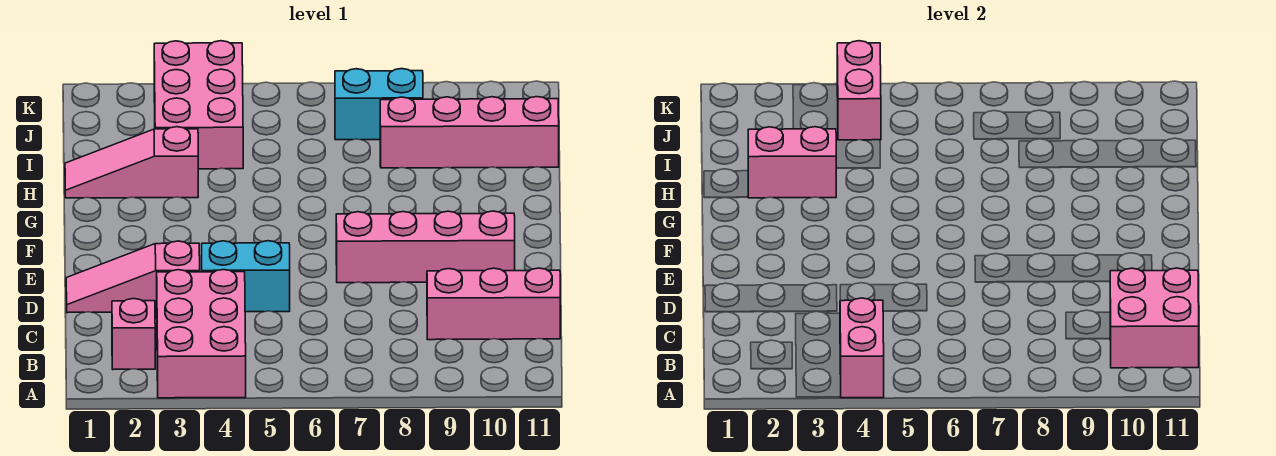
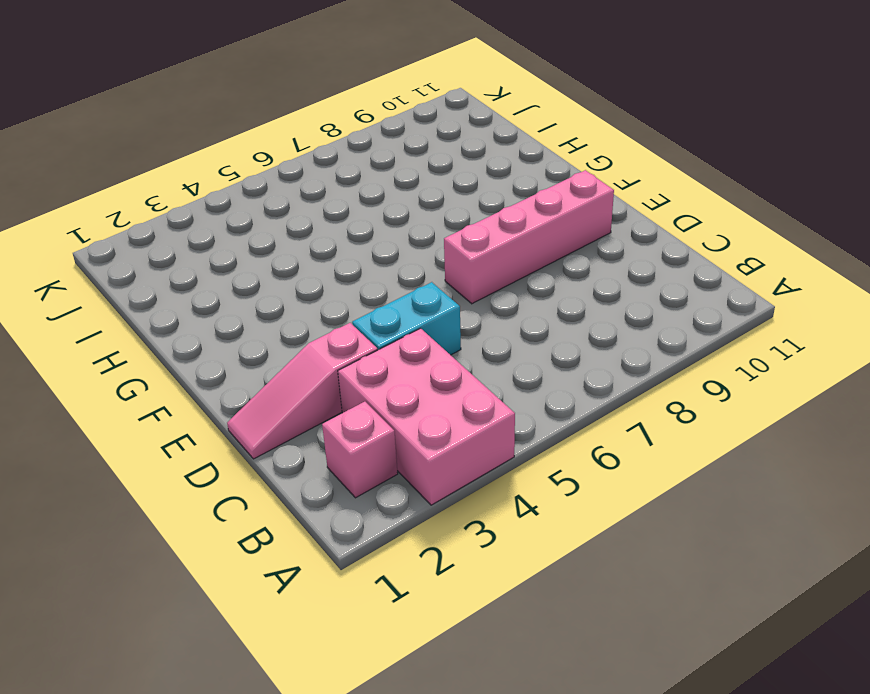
none -> pink brick C9:C11 level 1
none -> pink slope H1:H3 level 1 top 3
none -> pink brick I3:K4 level 1

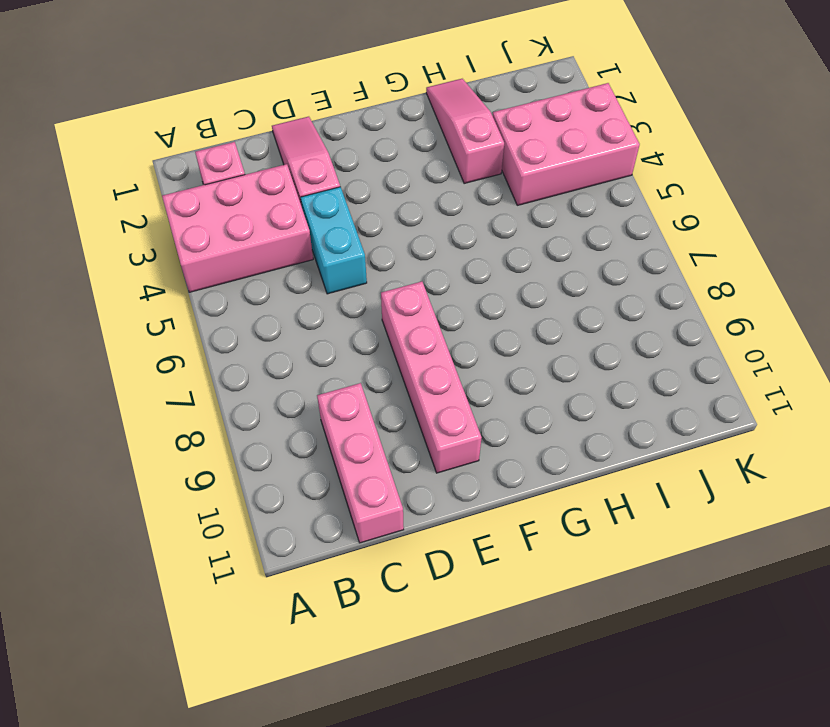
none -> pink brick I8:I11 level 1
none -> cyan brick J7:J8 level 1
none -> pink brick A4:B4 level 2

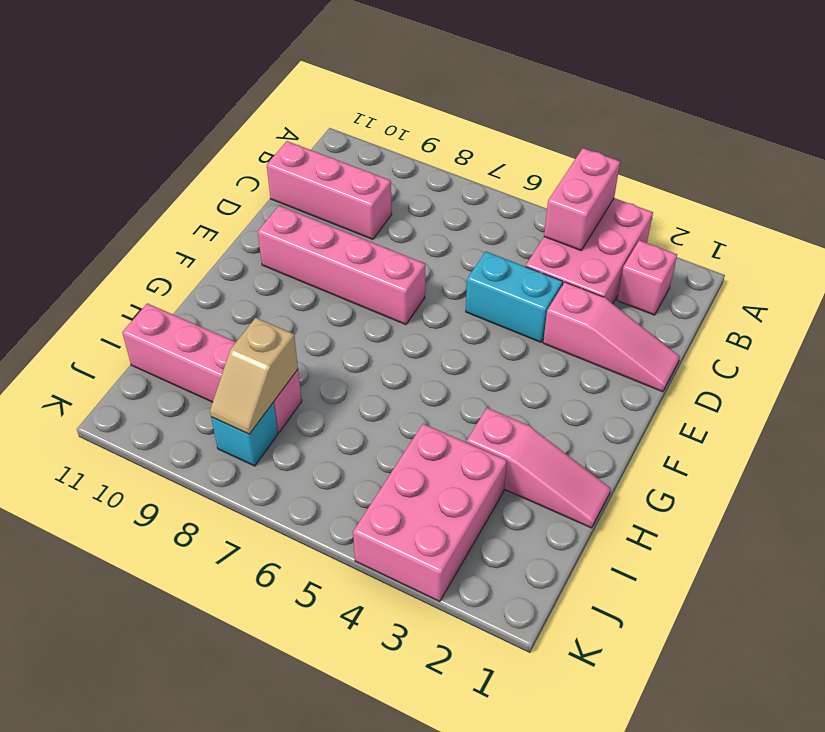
tan slope I8:J8 level 2 top I -> none
cyan brick J8 level 1 -> cyan brick J7:J8 level 1
none -> pink brick B10:C11 level 2
none -> pink brick H2:H3 level 2
none -> pink brick J4:K4 level 2

